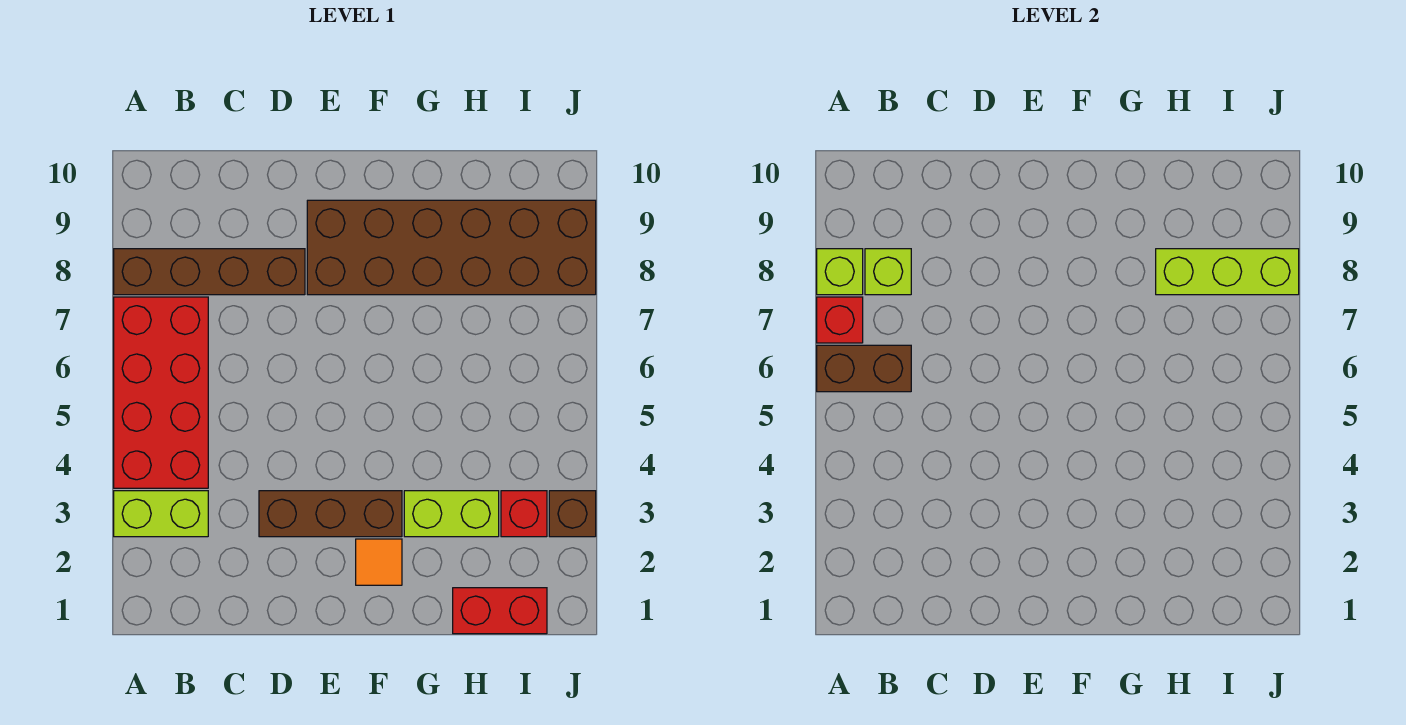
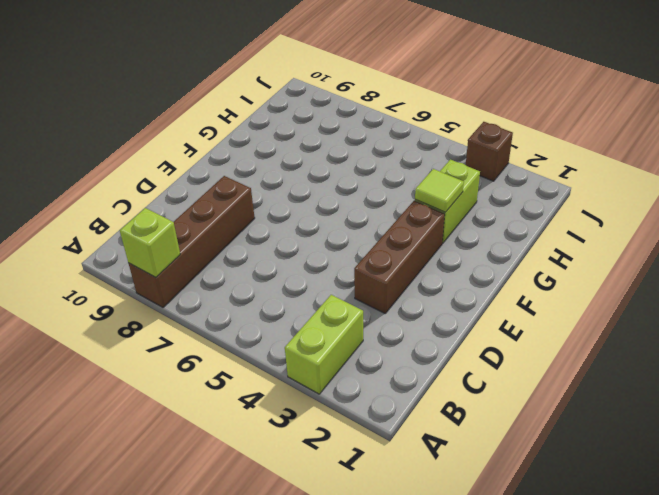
lime tile G3 level 2 -> none
none -> red brick A4:B7 level 1
none -> brown brick E8:J9 level 1
none -> orange tile F2 level 1

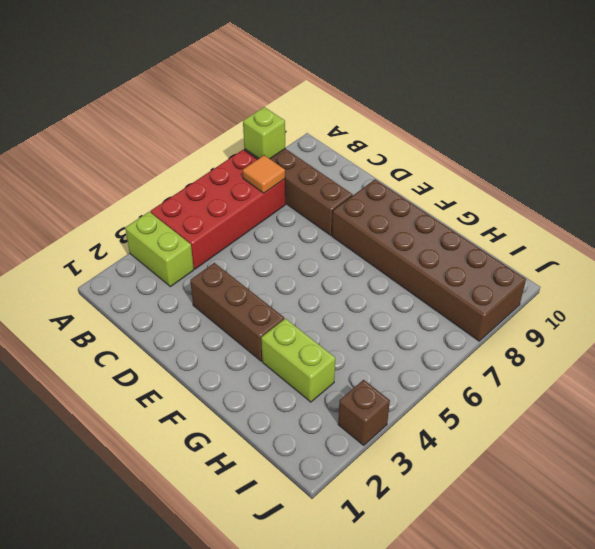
orange tile B7 level 2 -> orange tile F2 level 1
none -> red brick H1:I1 level 1
none -> red brick I3 level 1
none -> brown brick A6:B6 level 2

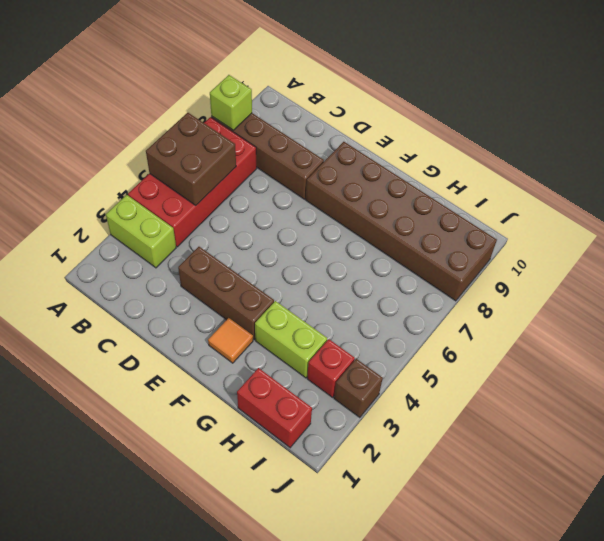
brown brick A5:B6 level 2 -> brown brick A6:B6 level 2
none -> red brick A7 level 2
none -> lime brick B8 level 2
none -> lime brick H8:J8 level 2

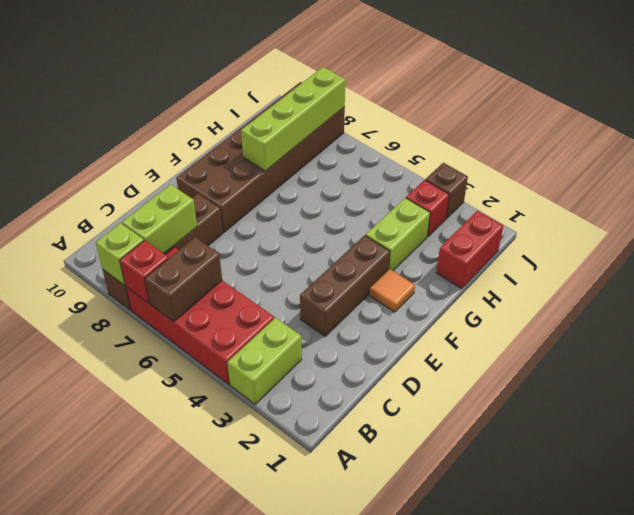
lime brick B8:C8 level 2 -> lime brick B8 level 2
lime brick G8:J8 level 2 -> lime brick H8:J8 level 2

